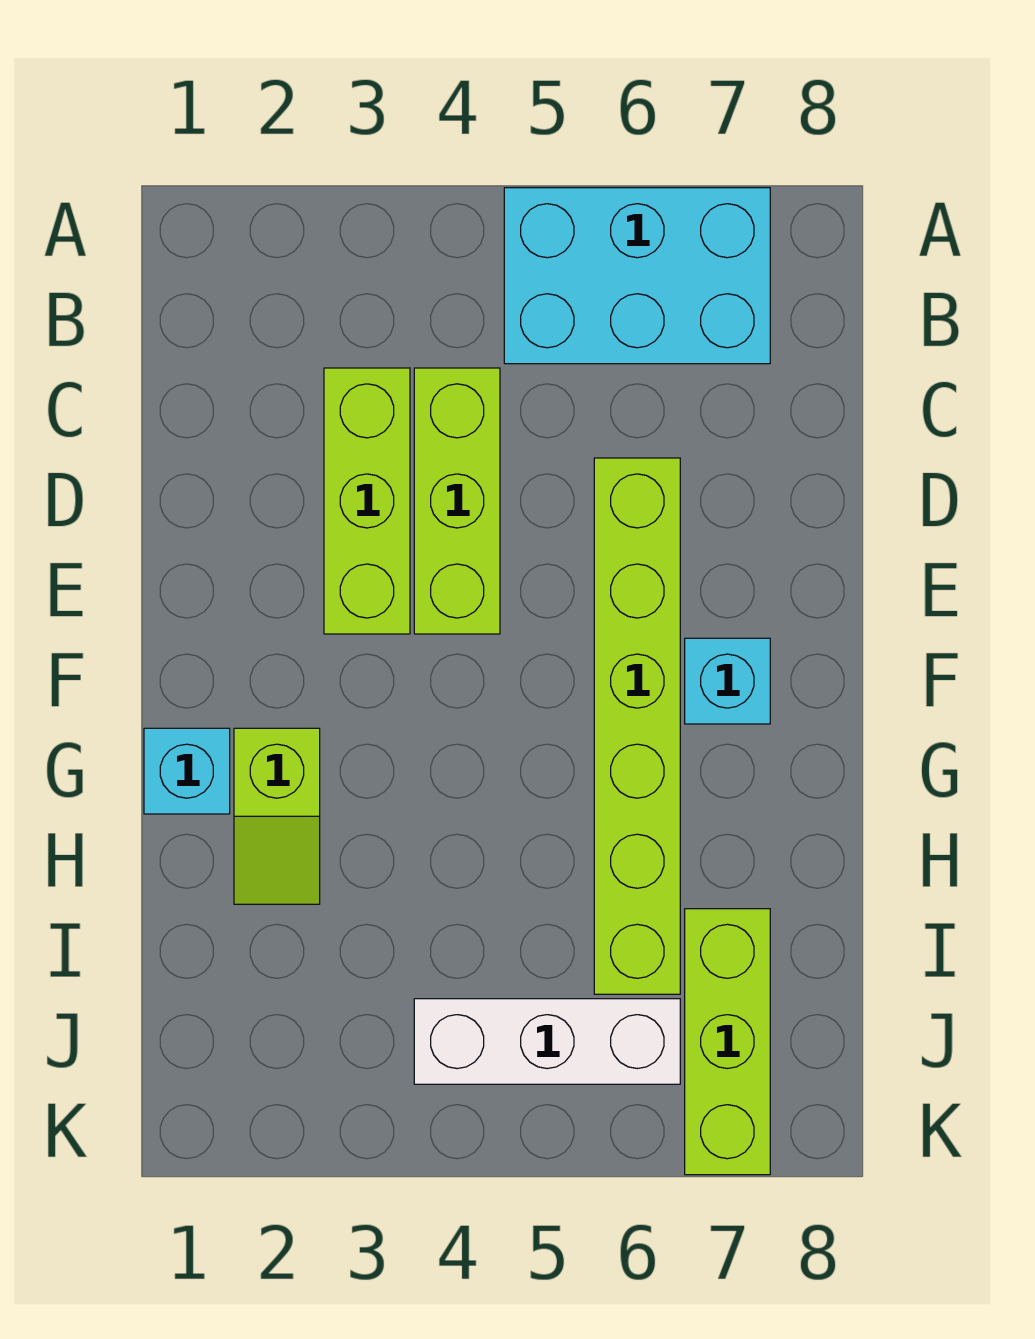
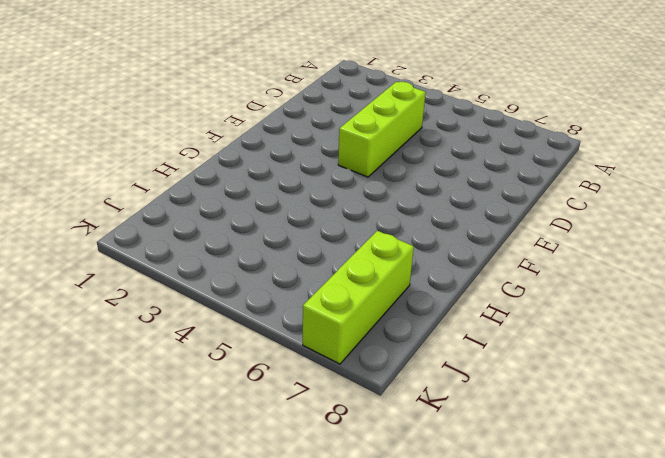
none -> cyan brick A5:B7 level 1
none -> lime brick C3:E3 level 1

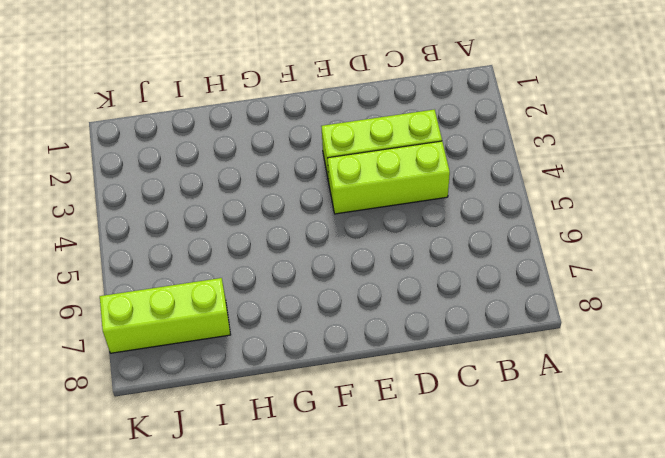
none -> cyan brick A5:B7 level 1
none -> lime brick D6:I6 level 1

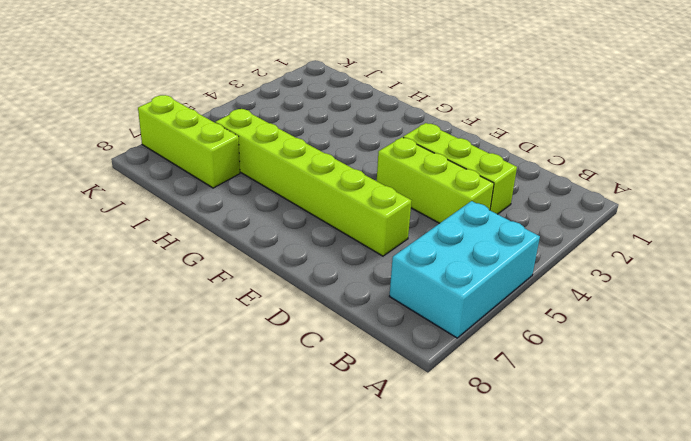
none -> cyan brick F7 level 1
none -> cyan brick G1 level 1

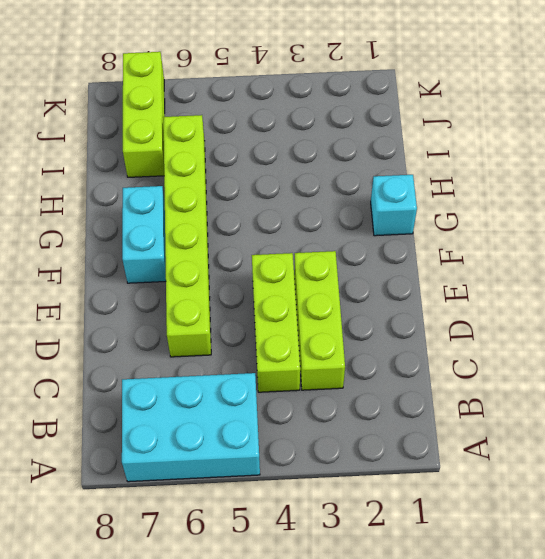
cyan brick F7:G7 level 1 -> cyan brick F7 level 1
none -> lime slope G2:H2 level 1 top G
none -> white brick J4:J6 level 1

